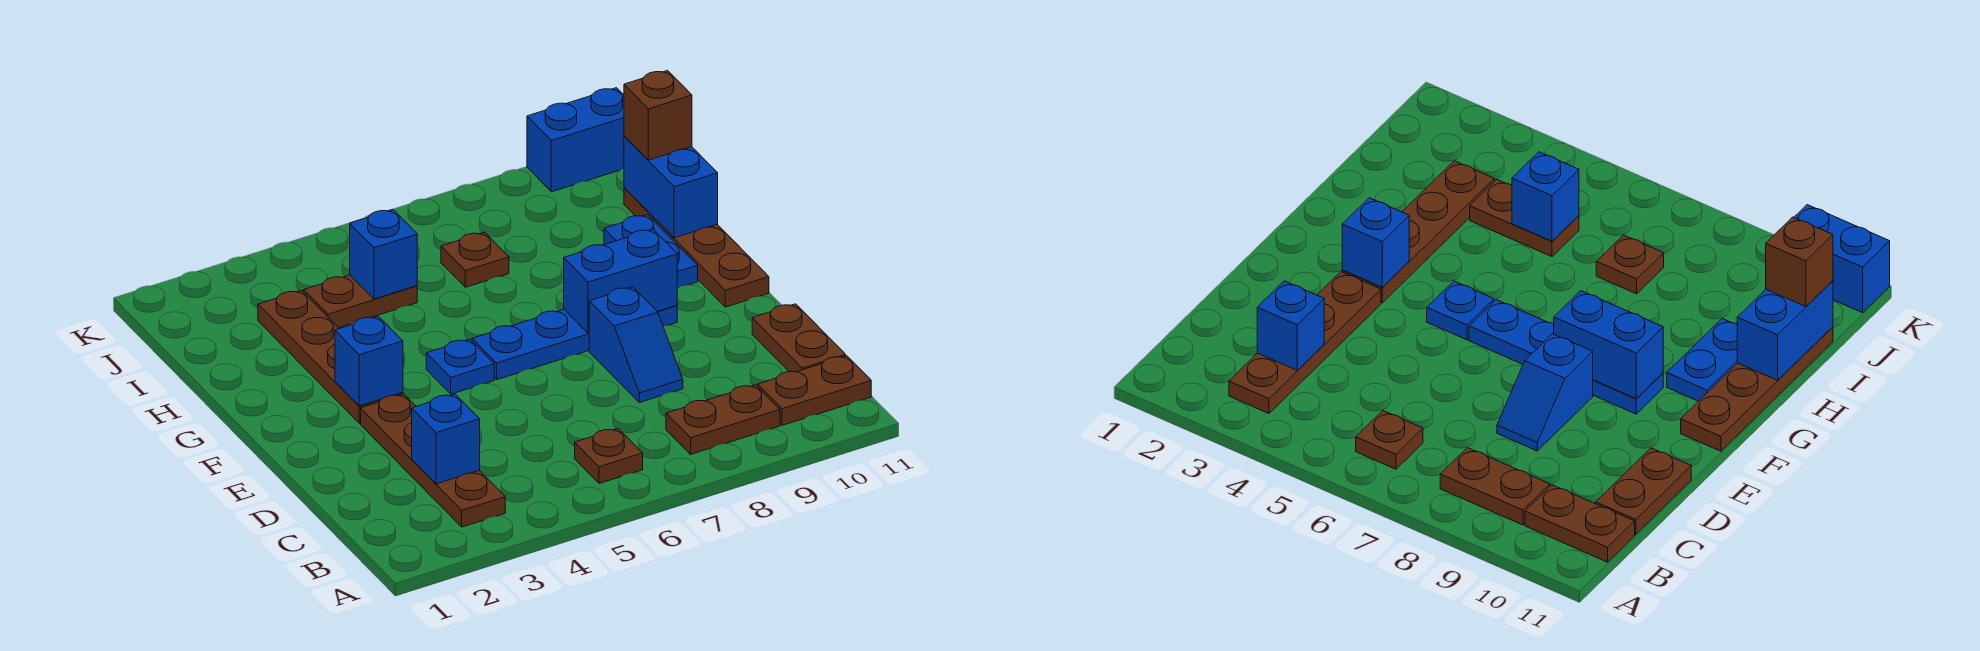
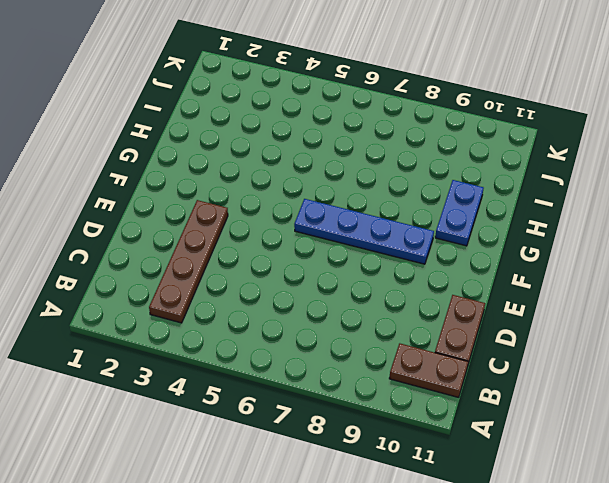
none -> brown plate B6 level 1
none -> brown plate B8:B9 level 1
none -> blue slope D8:E8 level 1 top E

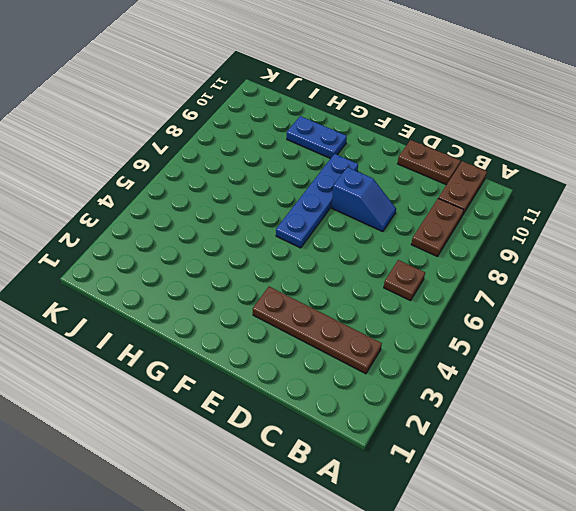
none -> brown plate F3:I3 level 1
none -> blue plate F5 level 1
none -> brown plate F11:I11 level 1

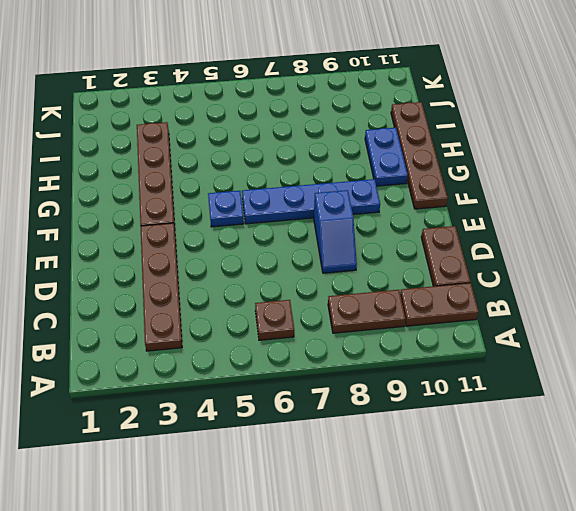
none -> brown plate I4:I5 level 1
none -> brown plate I7 level 1
none -> blue brick K10:K11 level 1

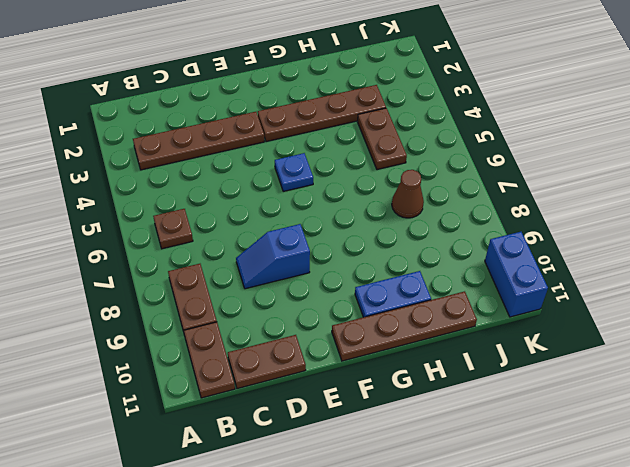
brown cone I7 level 1 -> brown plate I7 level 1
none -> blue plate F6:F9 level 1
none -> blue brick C3 level 2
none -> blue brick F3 level 2

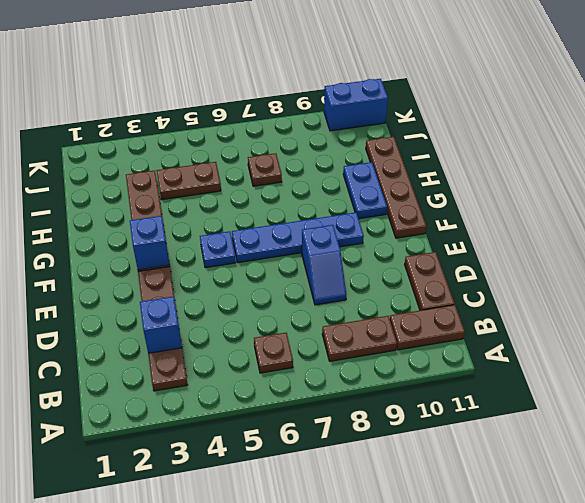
none -> blue brick F8:F9 level 2
none -> blue brick H11:I11 level 2
none -> blue brick I5 level 2

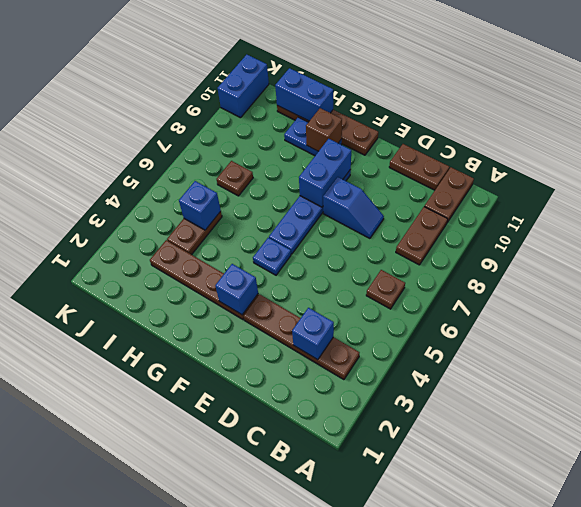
brown brick G10 level 2 -> brown brick I11 level 3

